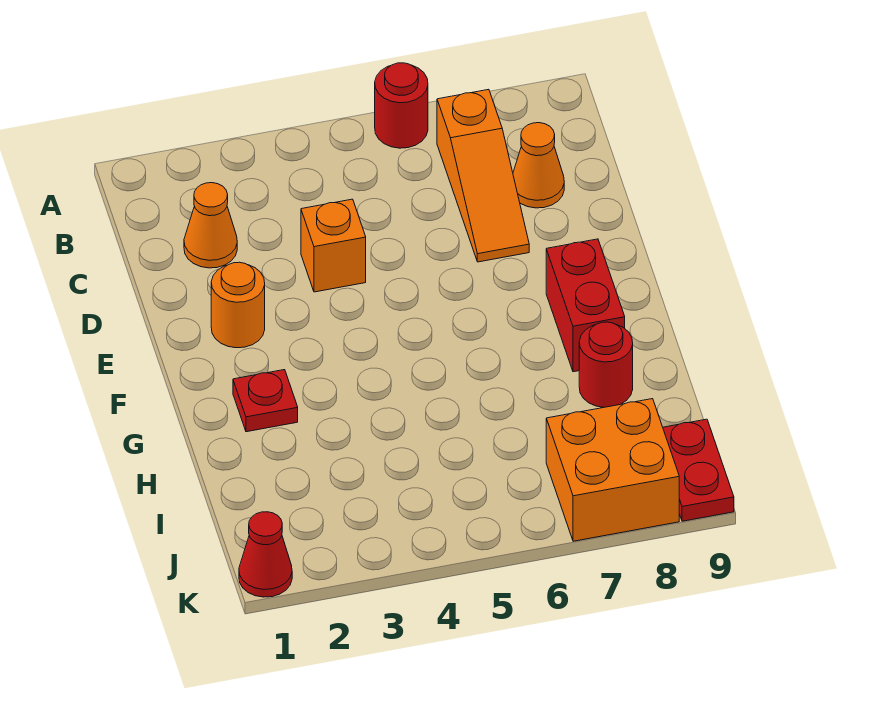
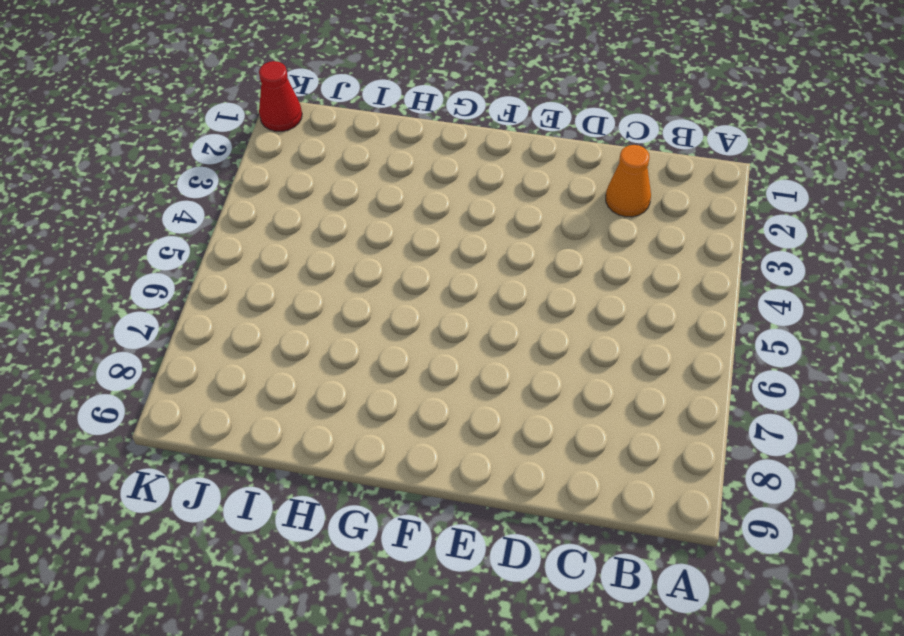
none -> red round brick A6 level 1
none -> orange slope B7:D7 level 1 top B
none -> orange cone C8 level 1

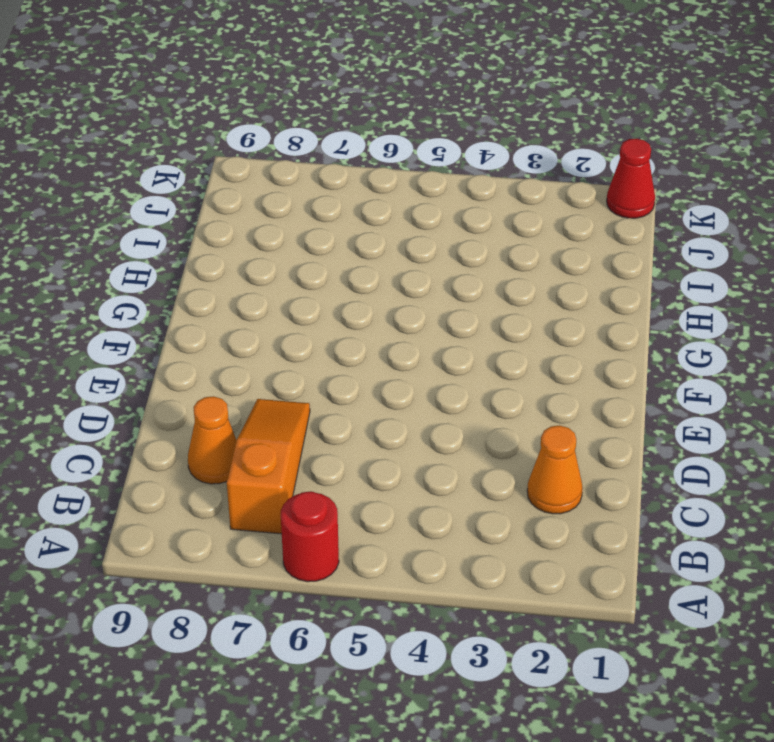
none -> orange brick D4 level 1
none -> orange round brick E2 level 1
none -> red brick F8:G8 level 1

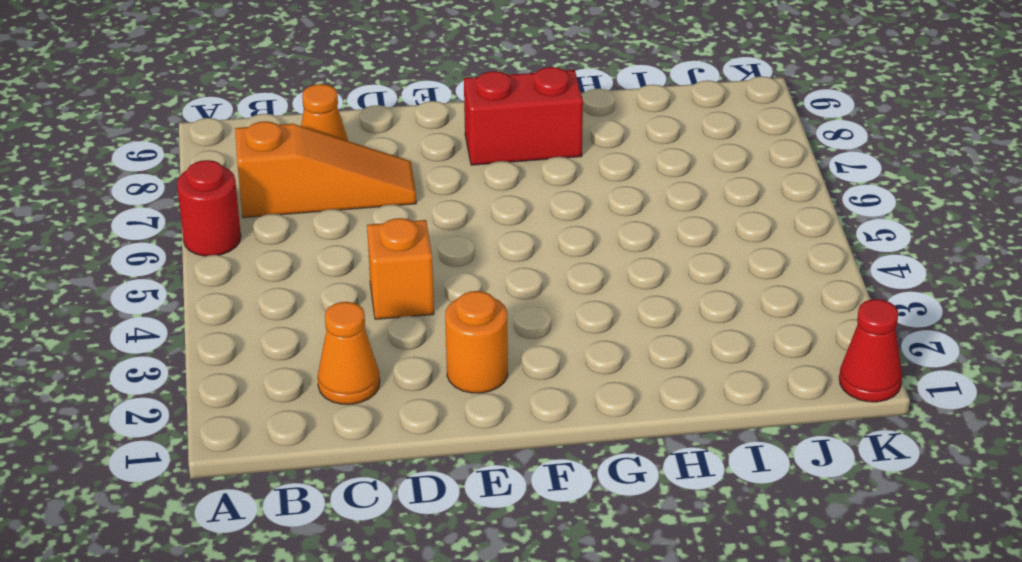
none -> red plate G2 level 1
none -> red round brick H8 level 1
none -> orange brick J7:K8 level 1

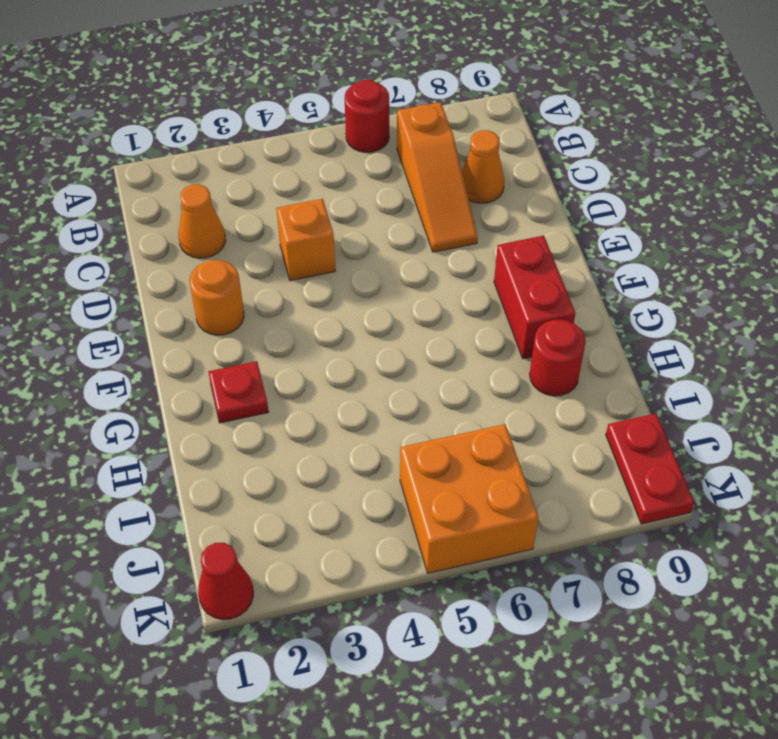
orange brick J5:K6 level 1 -> orange brick J7:K8 level 1

